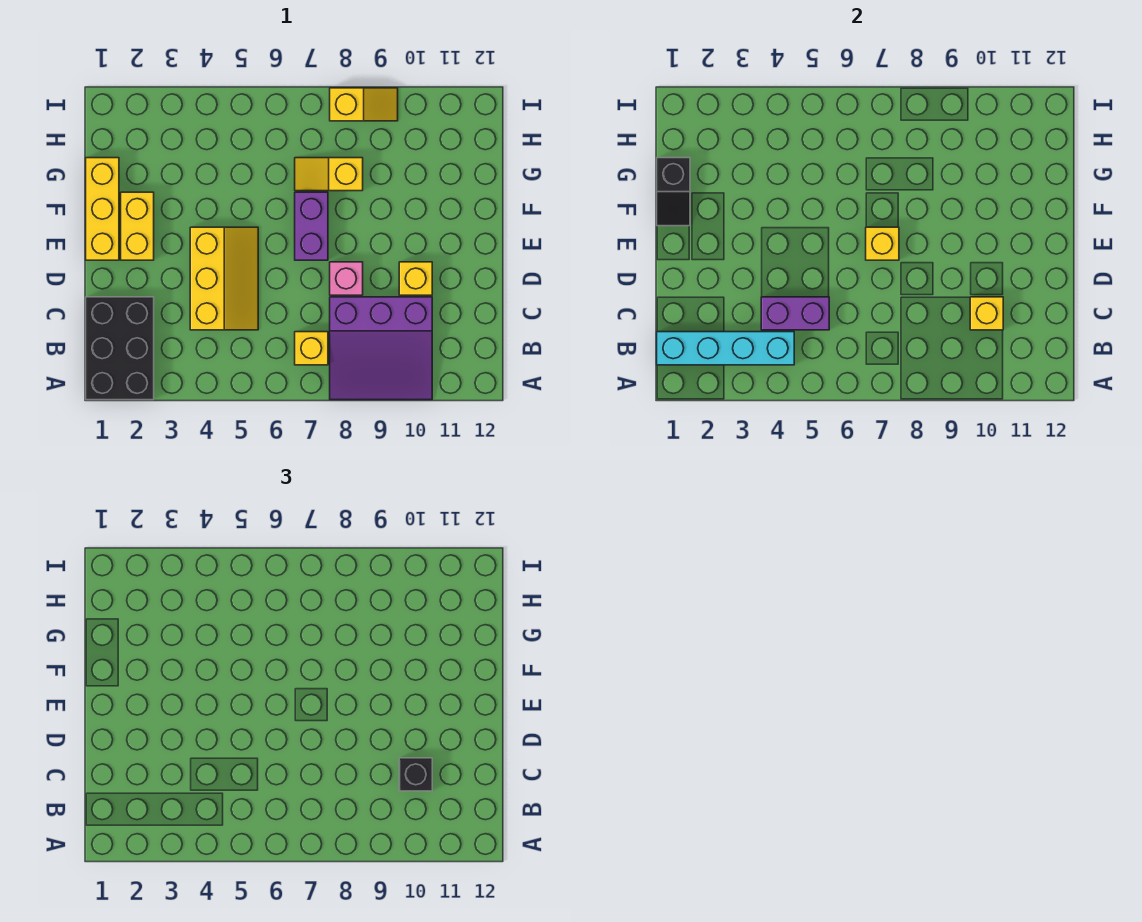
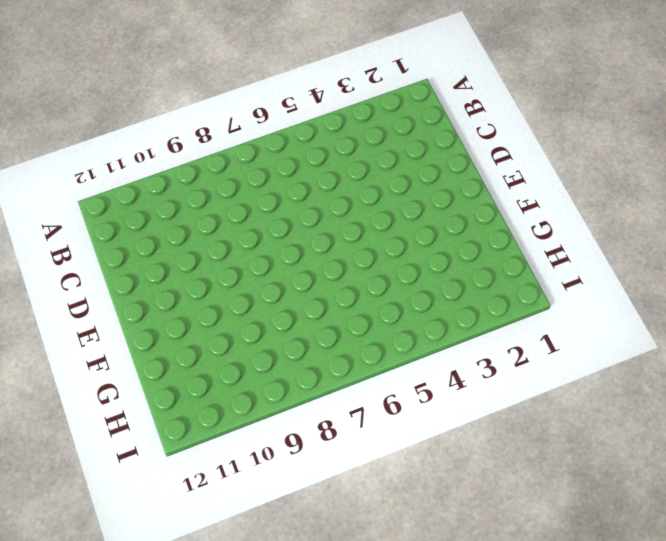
none -> black brick A1:C2 level 1
none -> purple slope A8:C10 level 1 top C
none -> yellow brick B7 level 1

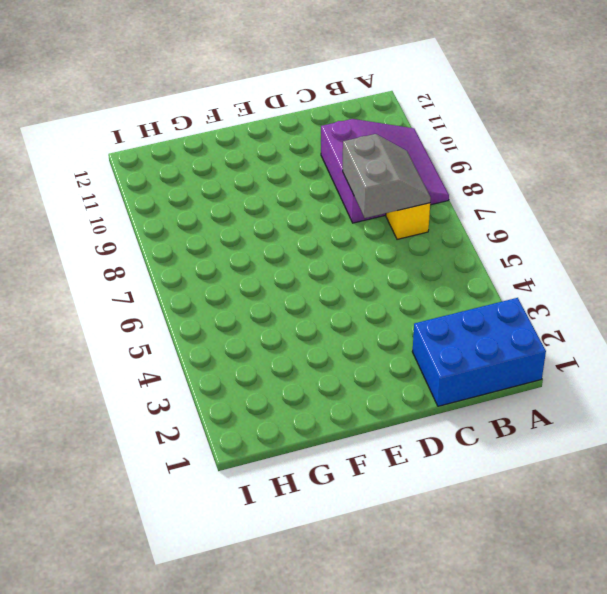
blue brick A1:C2 level 1 -> black brick A1:C2 level 1
grey slope B7:C8 level 2 top C -> none
none -> yellow slope C4:E5 level 1 top 4
none -> pink brick D8 level 1
none -> yellow brick D10 level 1

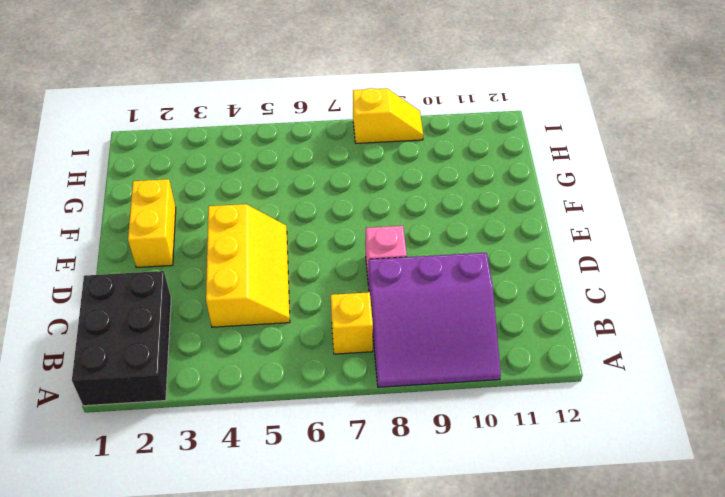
none -> yellow brick D10 level 1
none -> yellow brick E1:G1 level 1
none -> purple brick E7:F7 level 1

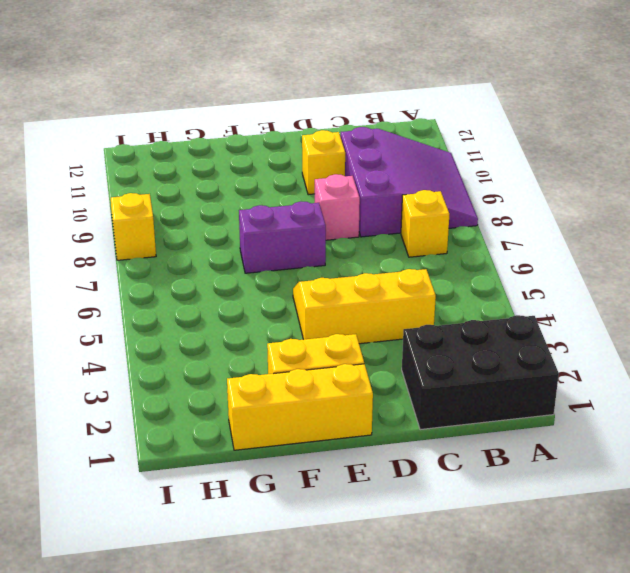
none -> yellow slope G7:G8 level 1 top 8
none -> cyan brick B1:B4 level 2
none -> purple brick C4:C5 level 2

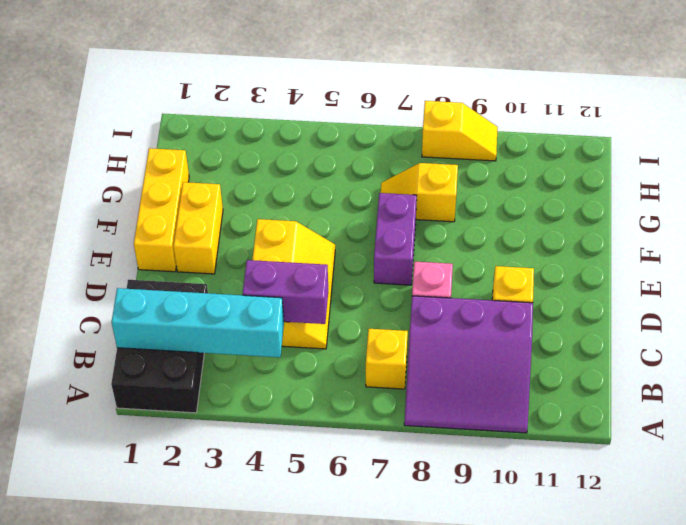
none -> yellow brick C10 level 2
none -> yellow brick E7 level 2
none -> black slope F1:G1 level 2 top G

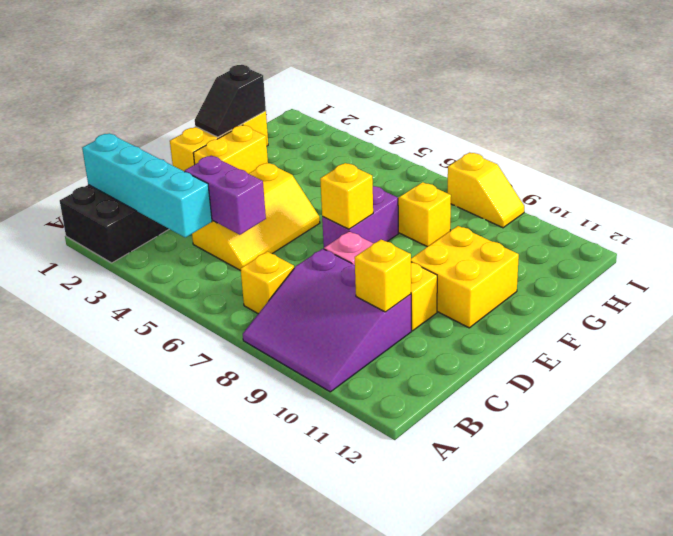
yellow brick E10:F11 level 1 -> none
none -> black brick C10 level 3

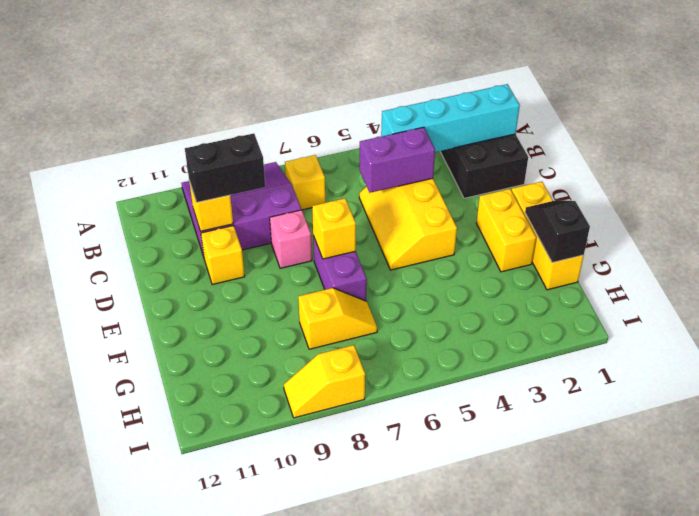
black brick C9:C10 level 3 -> black brick C10 level 3

